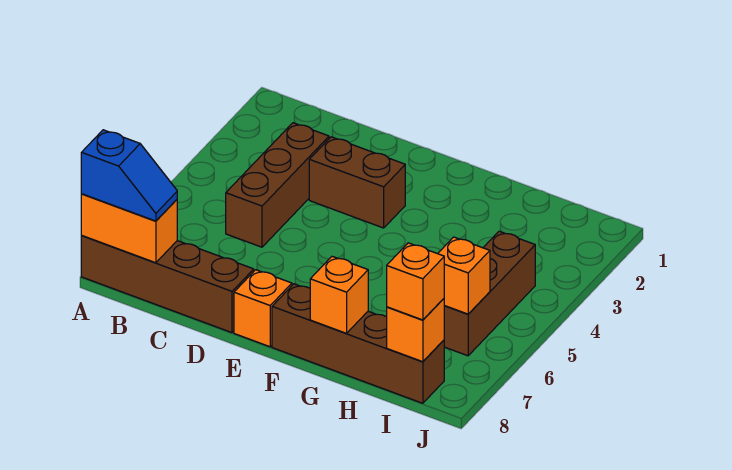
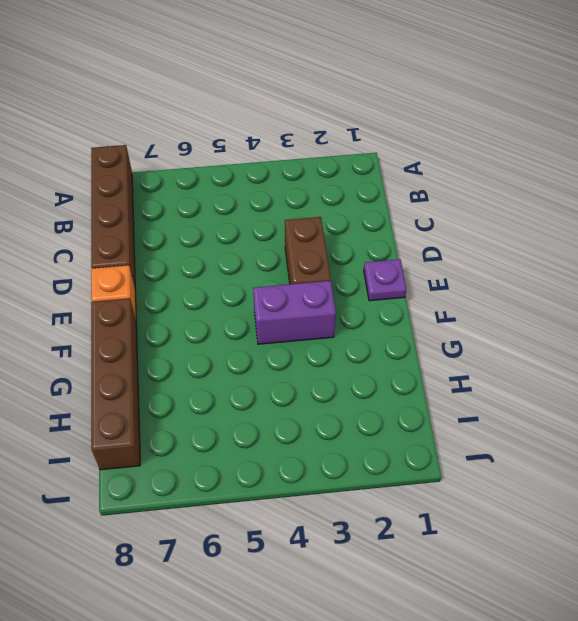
purple plate E1 level 1 -> none
purple brick F3:F4 level 1 -> none
none -> brown brick C3:C5 level 1
none -> brown brick I4:I6 level 1
none -> orange brick A8:B8 level 2

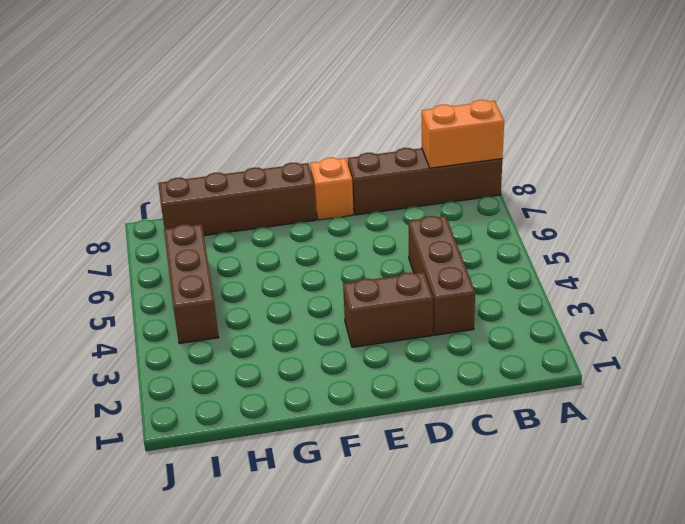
none -> orange brick G8 level 2
none -> orange brick I6 level 2
none -> orange brick I8 level 2

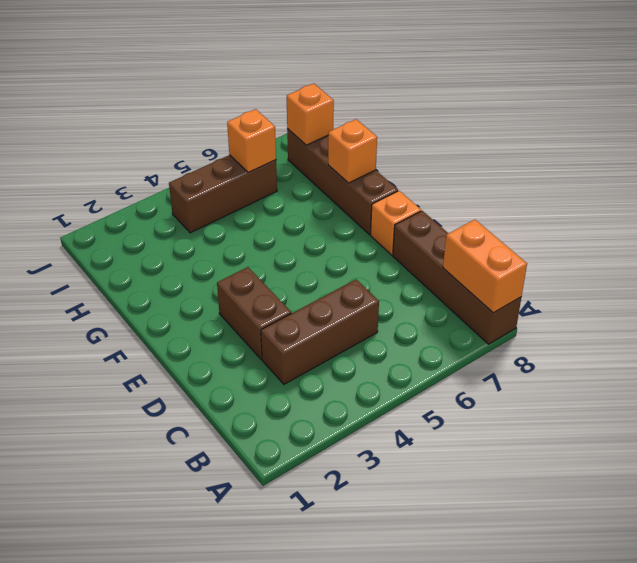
none -> blue slope A8:B8 level 3 top A
none -> orange brick I8 level 3

